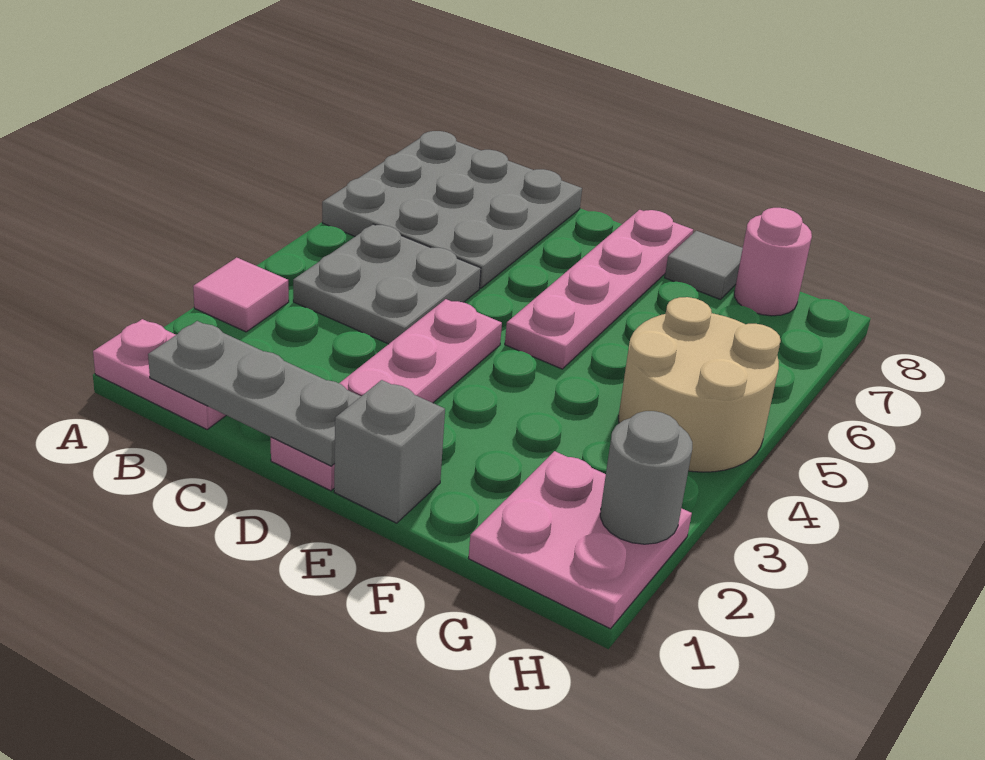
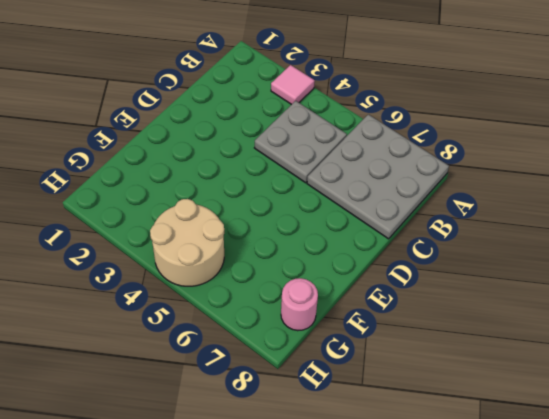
none -> pink plate A1:B1 level 1
none -> pink plate D1:D4 level 1
none -> grey brick E1 level 1

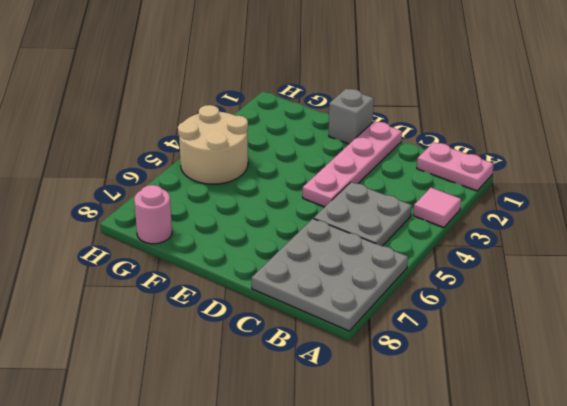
none -> pink plate E5:E8 level 1
none -> grey tile F8 level 1
none -> pink plate G1:H2 level 1

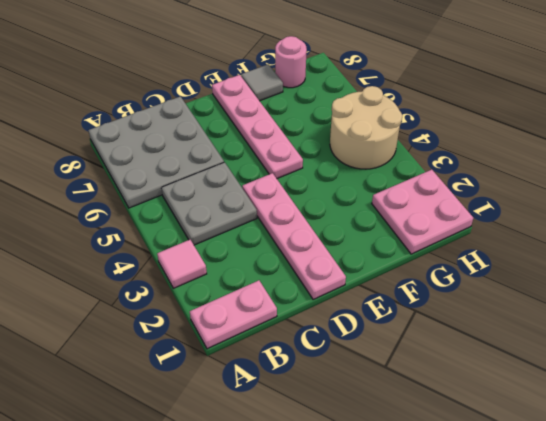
none -> grey brick E1 level 1
none -> grey plate B1:D1 level 2
none -> grey round brick H2 level 2

